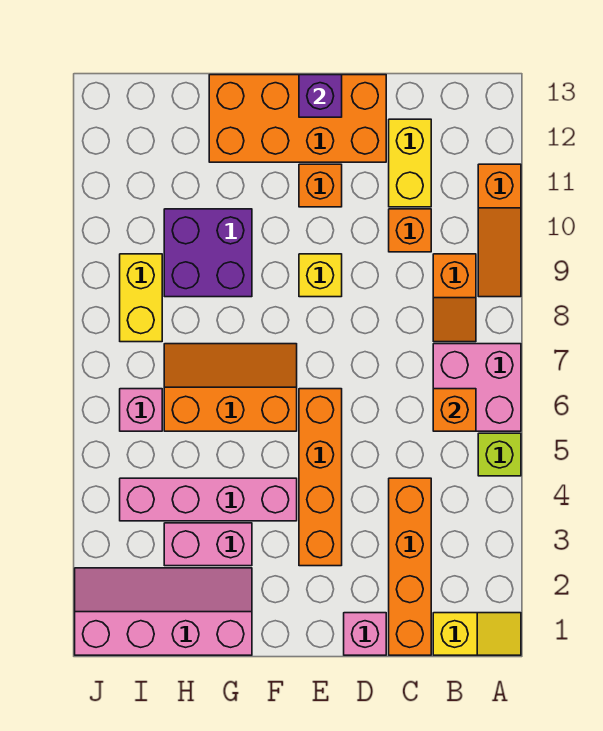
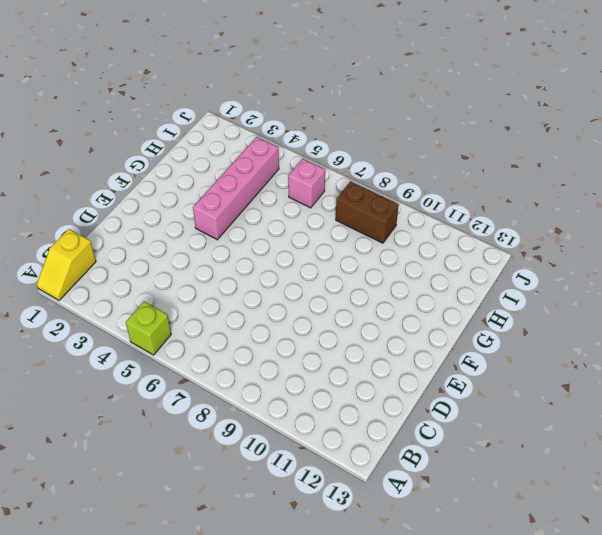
brown brick I8:I9 level 1 -> yellow brick I8:I9 level 1
none -> pink brick A6:B7 level 1
none -> orange slope A9:A11 level 1 top 11
none -> orange slope B8:B9 level 1 top 9

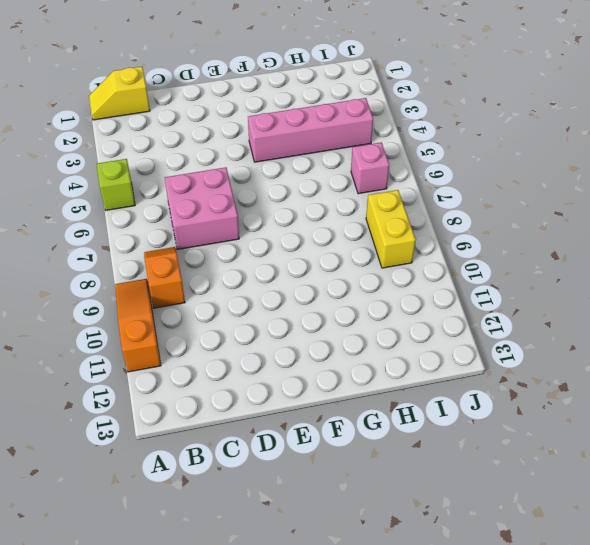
pink brick C6:D7 level 1 -> pink brick A6:B7 level 1
none -> orange brick C1:C4 level 1
none -> orange brick C10 level 1
none -> yellow brick C11:C12 level 1

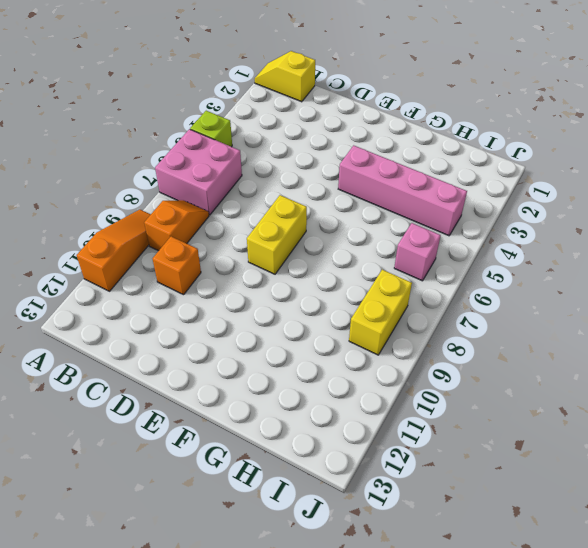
yellow brick E7:E8 level 1 -> yellow brick C11:C12 level 1
none -> orange brick C1:C4 level 1
none -> pink brick D1 level 1
none -> orange brick D12:G13 level 1

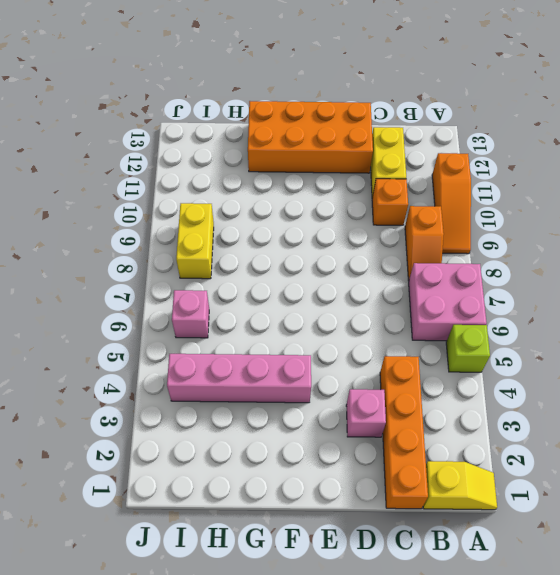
pink brick D3 level 1 -> pink brick D1 level 1
none -> orange brick E3:E6 level 1
none -> yellow brick E9 level 1
none -> orange brick E11 level 1

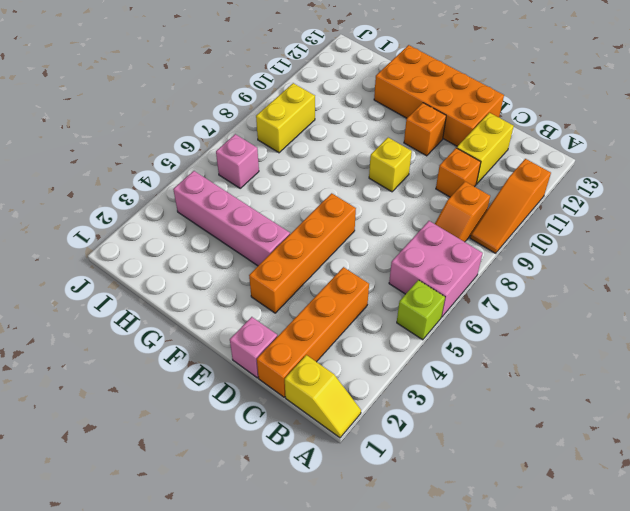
none -> orange slope F6:H7 level 1 top 6
none -> pink slope G1:J2 level 1 top 1
none -> pink brick G3:H3 level 1

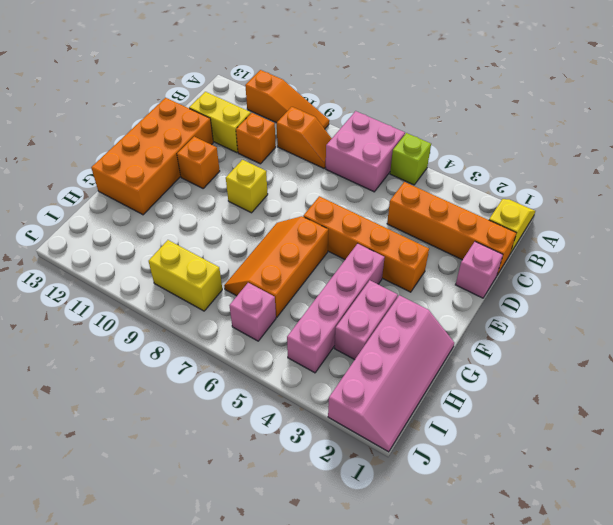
pink slope G1:J2 level 1 top 2 -> pink slope G1:J2 level 1 top 1
none -> purple brick G9:H10 level 1
none -> orange brick B6 level 2
none -> purple brick E13 level 2

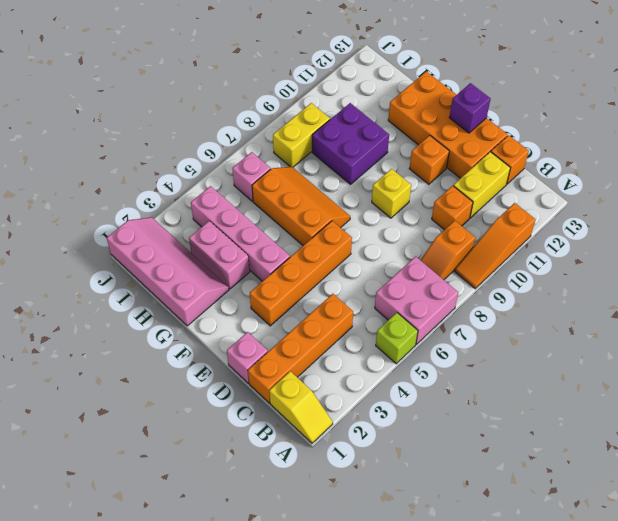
orange brick C13 level 1 -> orange brick B6 level 2

